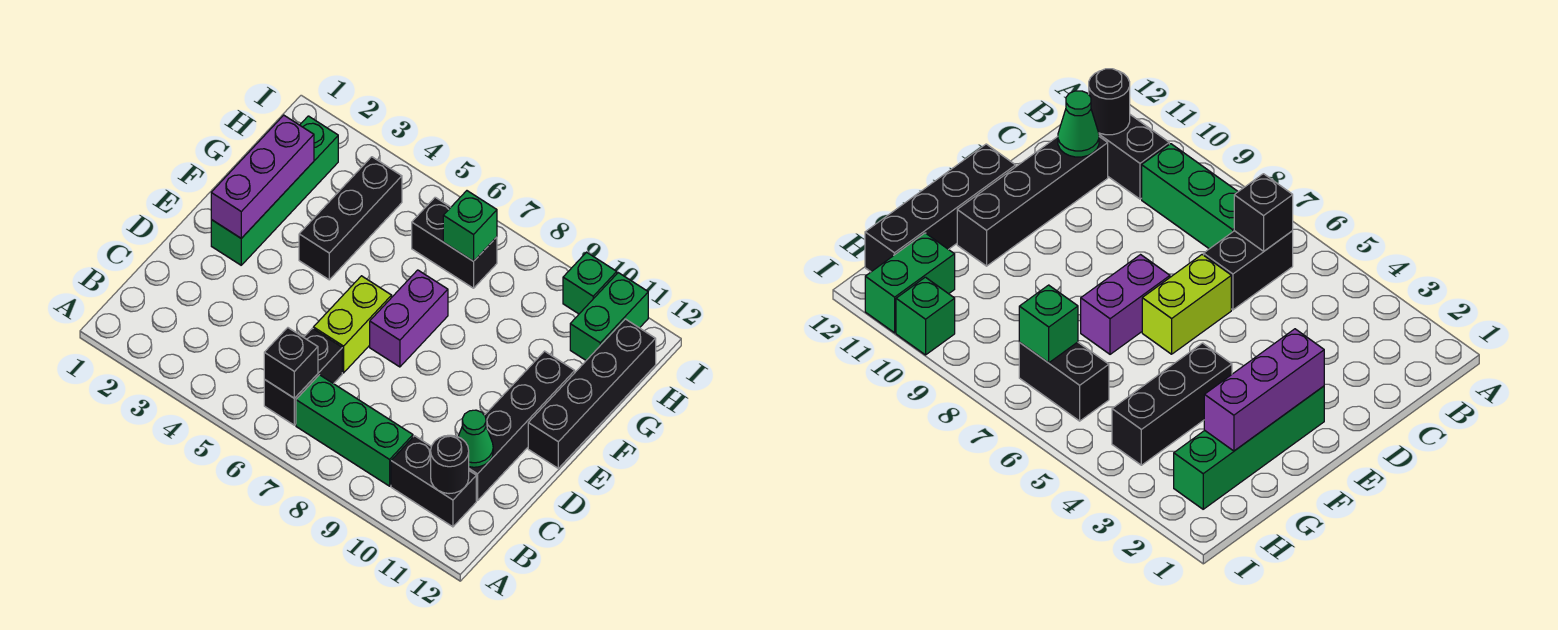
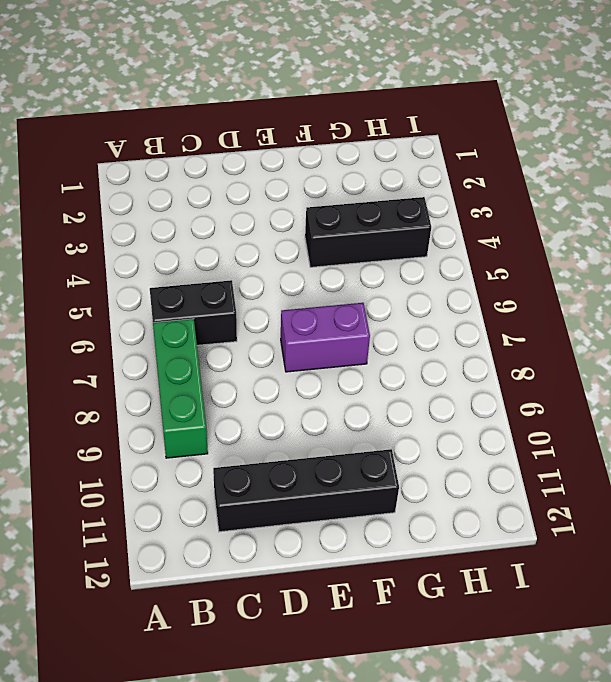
none -> black brick B10:B11 level 1
none -> lime brick D6:E6 level 1
none -> green brick E2:H2 level 1

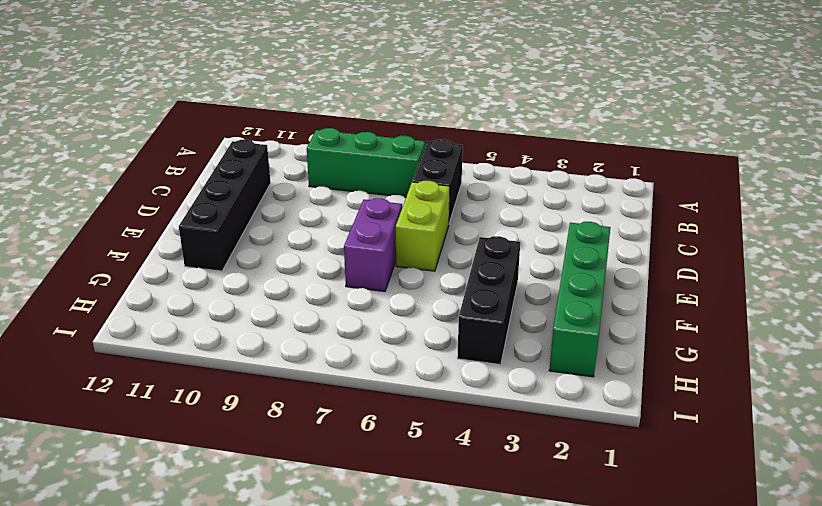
none -> black brick B10:B11 level 1
none -> black brick E12:H12 level 1
none -> black brick H6:H7 level 1

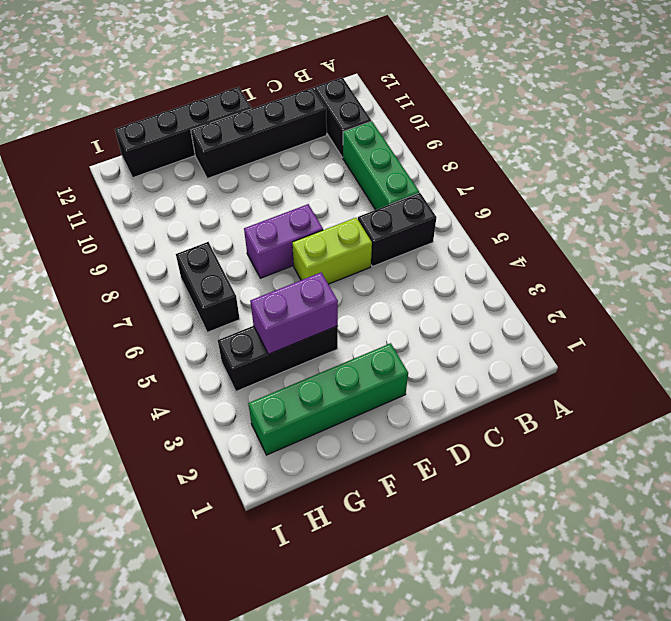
purple brick F4:G4 level 2 -> none
none -> green brick H11:I11 level 1
none -> green brick I10 level 1
none -> black brick B6 level 2

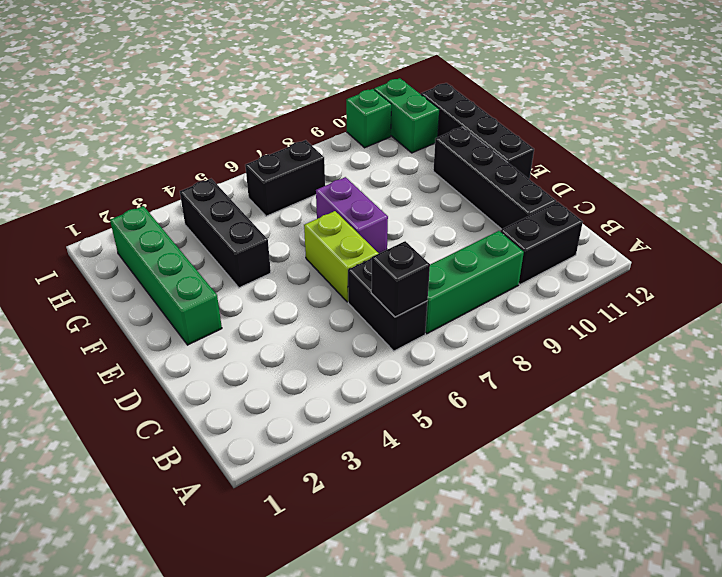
none -> black round brick B11 level 2
none -> green cone C11 level 2
none -> purple brick E2:G2 level 2

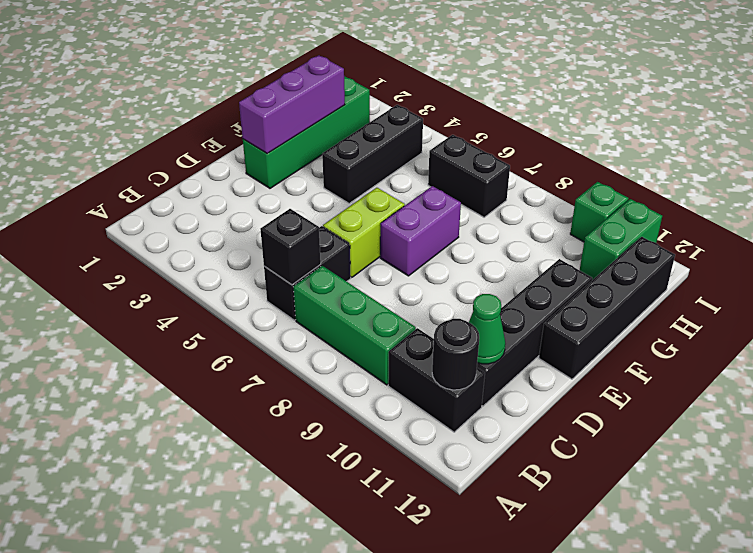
none -> green brick H7 level 2

